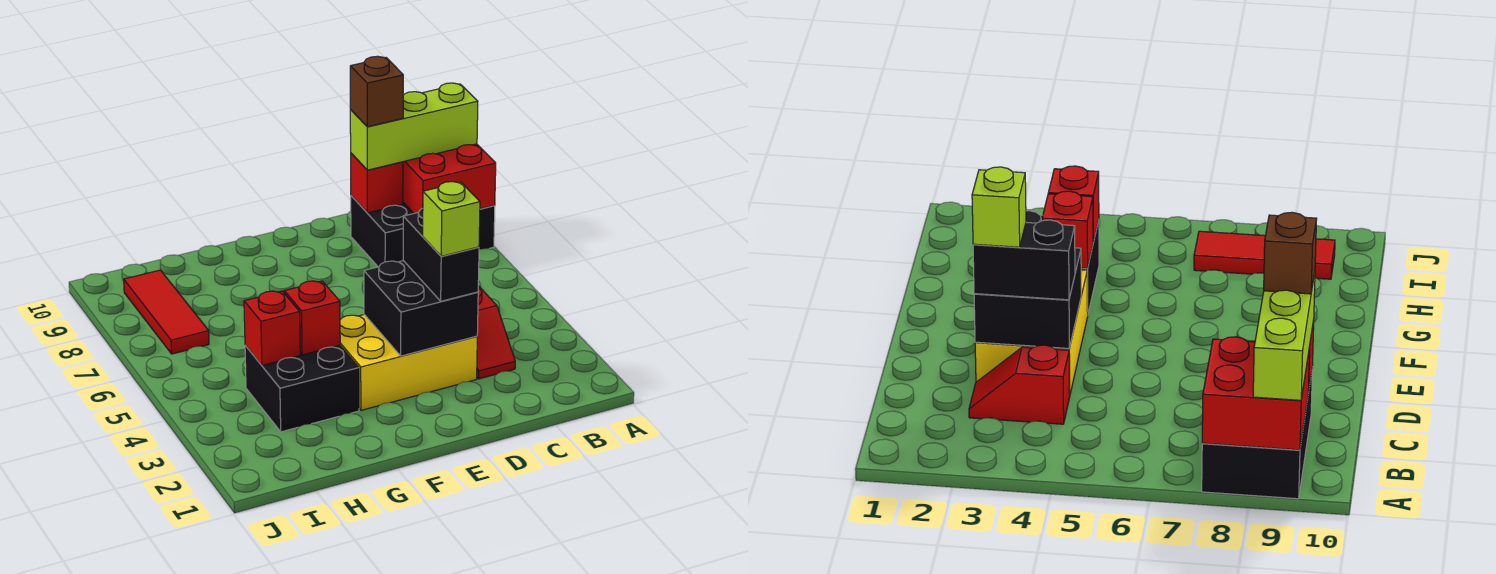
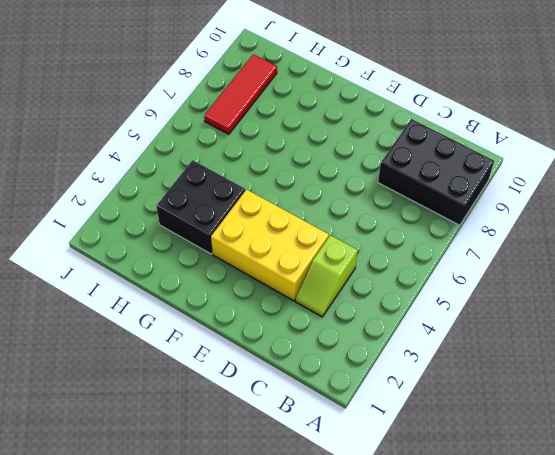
lime slope C3:C4 level 1 top 4 -> red slope C3:C4 level 1 top 4
none -> red brick A8:B9 level 2
none -> red brick C9 level 2
none -> black brick D3:E4 level 2

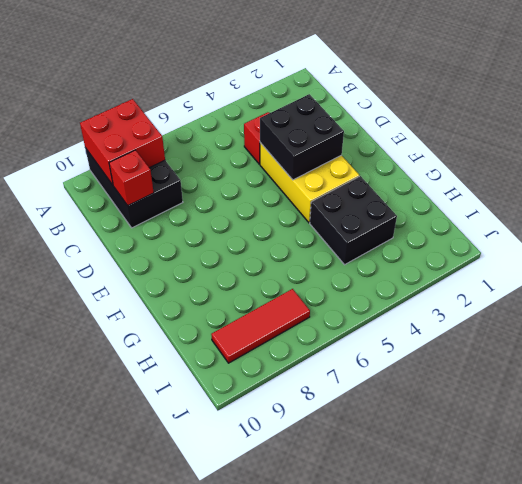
none -> red brick G4 level 2
none -> red brick H4 level 2
none -> lime brick A9:C9 level 3

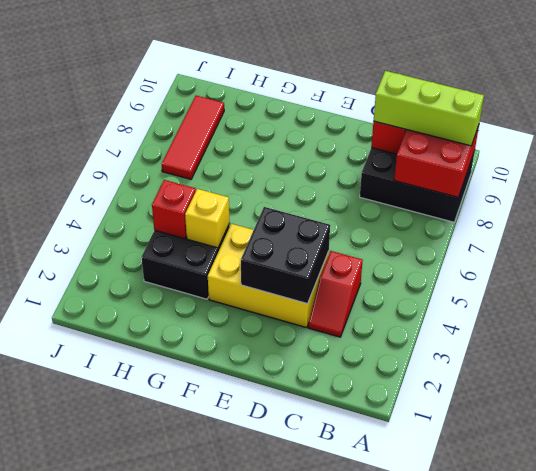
yellow brick G4 level 2 -> red brick G4 level 2
none -> black brick D3:D4 level 3
none -> brown brick C9 level 4
none -> lime brick D3 level 4

